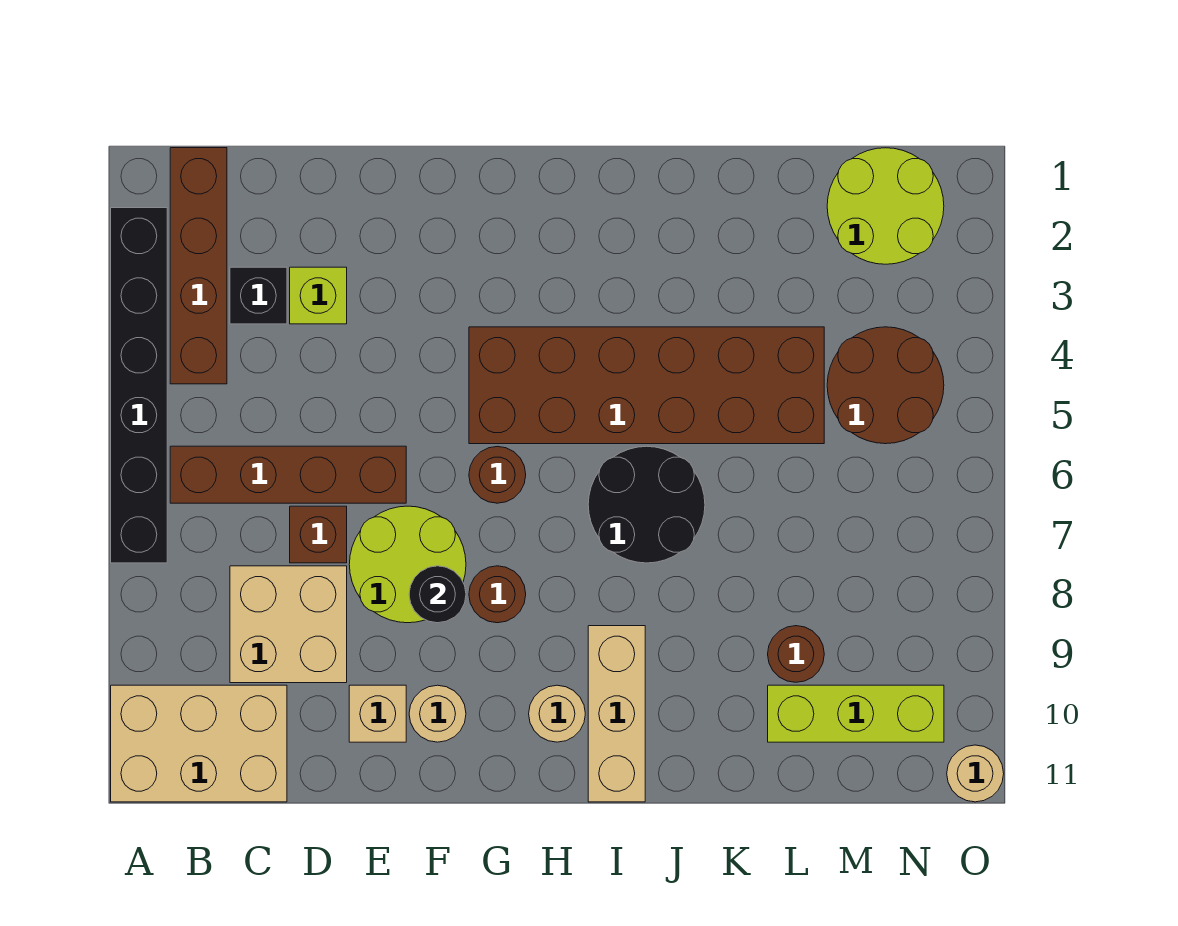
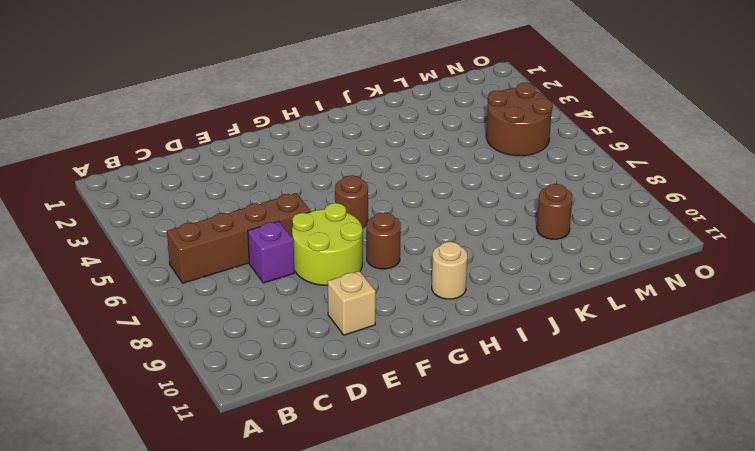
purple brick D7 level 1 -> brown brick D7 level 1
none -> black brick A2:A7 level 1
none -> tan brick A10:C11 level 1
none -> brown brick B1:B4 level 1

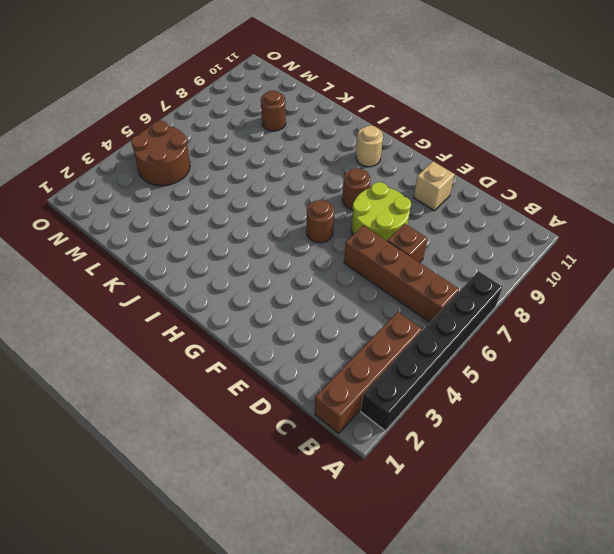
none -> tan brick A10:C11 level 1
none -> black brick C3 level 1
none -> tan brick C8:D9 level 1

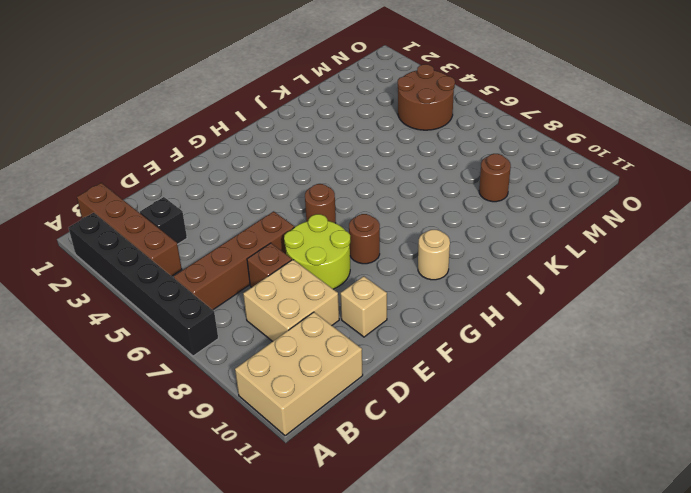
none -> lime brick D3 level 1
none -> tan round brick F10 level 1
none -> brown brick G4:L5 level 1

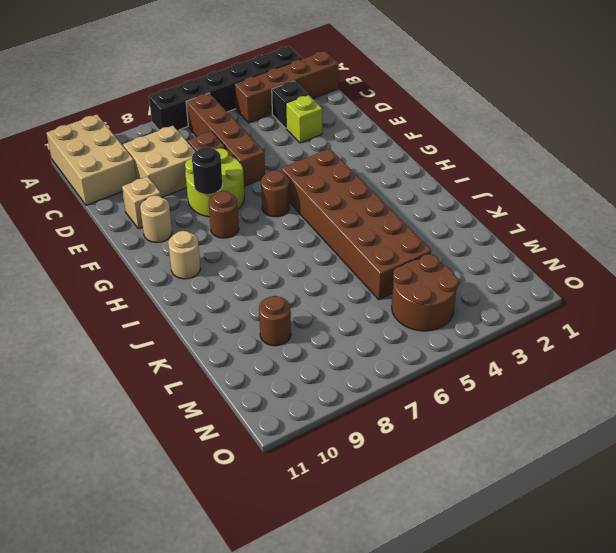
none -> black round brick I6:J7 level 1
none -> tan brick I9:I11 level 1
none -> lime brick L10:N10 level 1

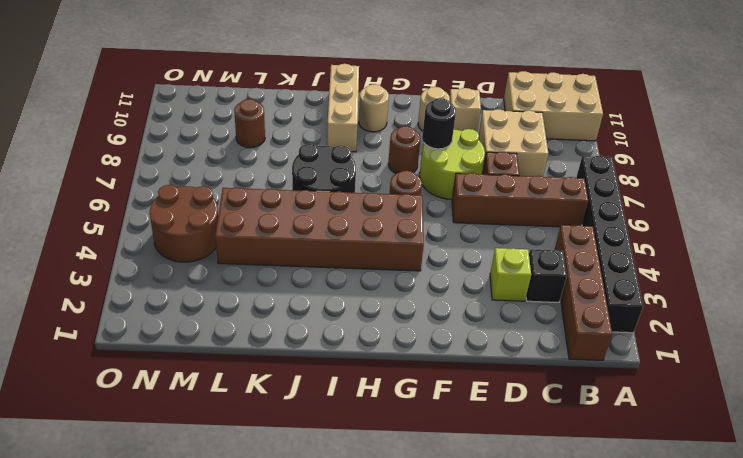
none -> lime brick L10:N10 level 1
none -> lime round brick M1:N2 level 1
none -> tan round brick O11 level 1

